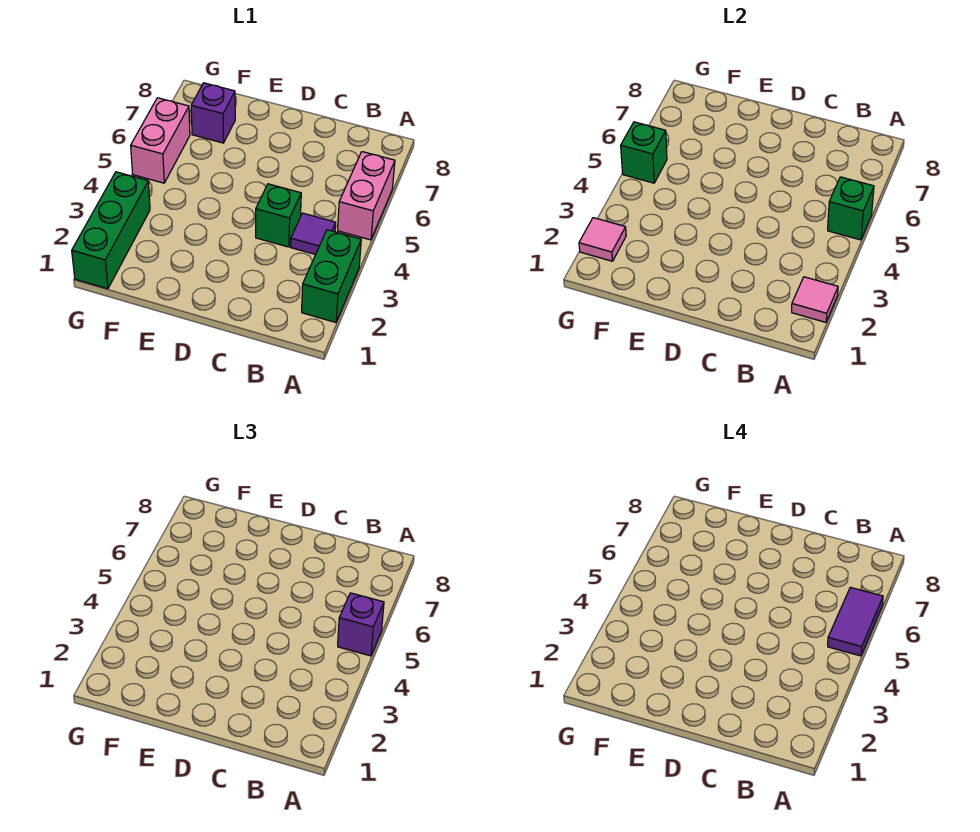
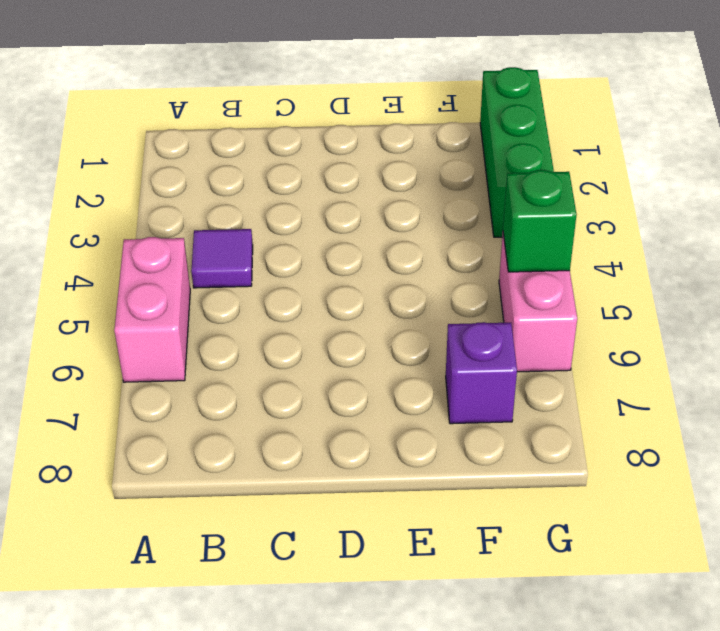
none -> green brick A2:A3 level 1
none -> green brick C4 level 1
none -> pink tile A2 level 2

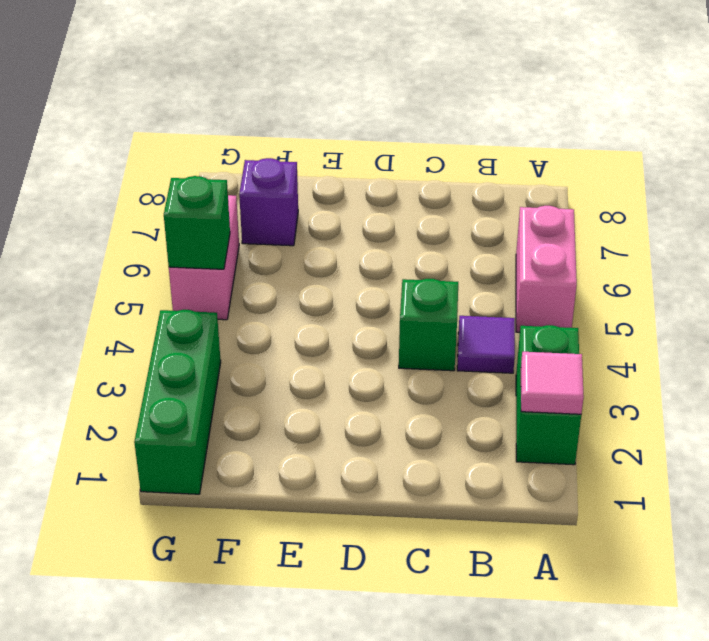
none -> green brick A5 level 2
none -> pink tile G2 level 2
none -> purple brick A5 level 3

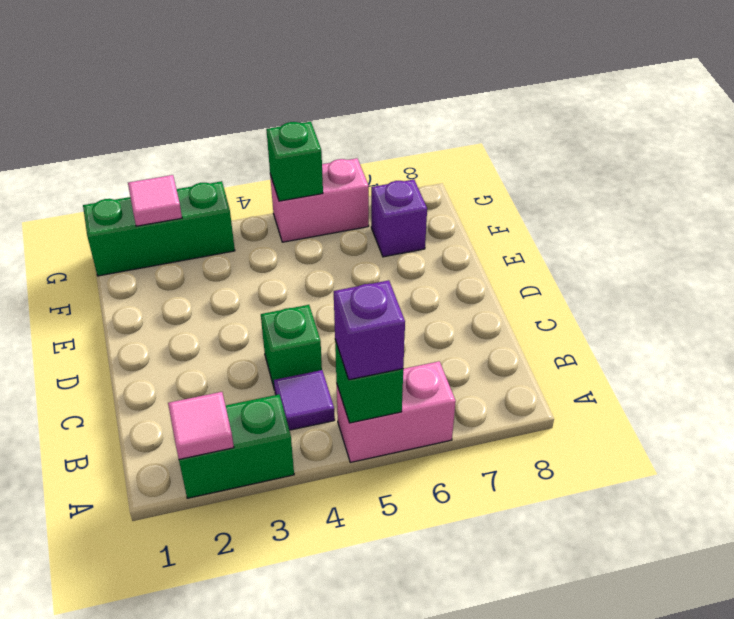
none -> purple tile A5:A6 level 4

